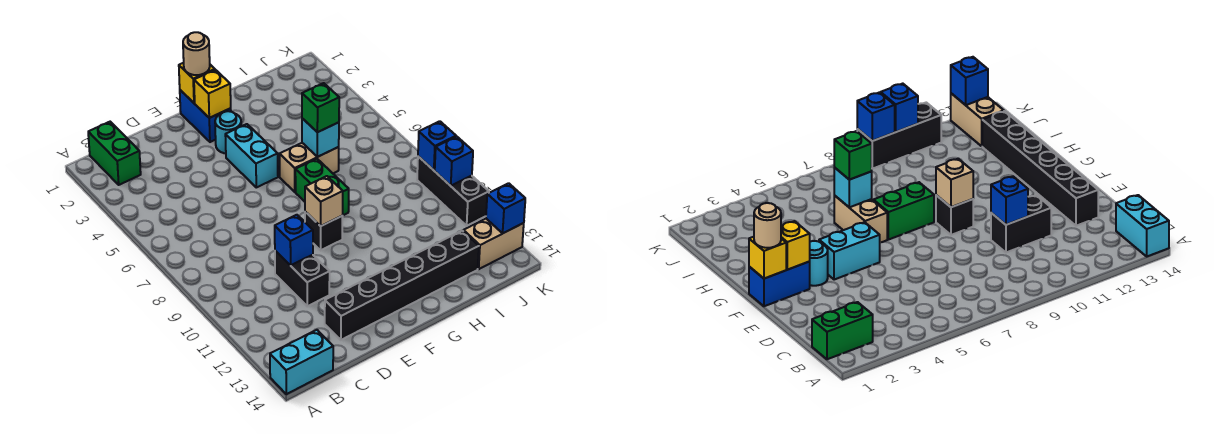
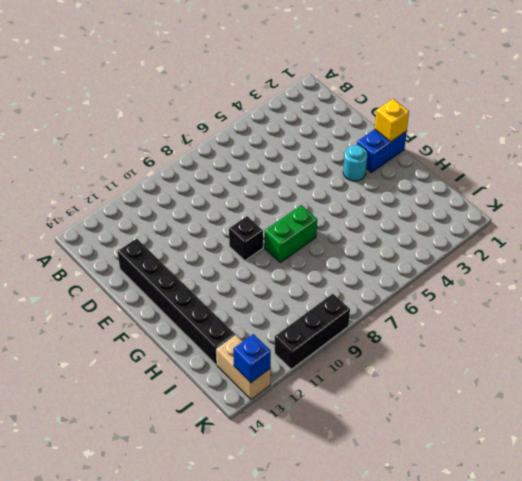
none -> cyan brick A14:B14 level 1
none -> green brick B1:B2 level 1
none -> black brick D10:D11 level 1

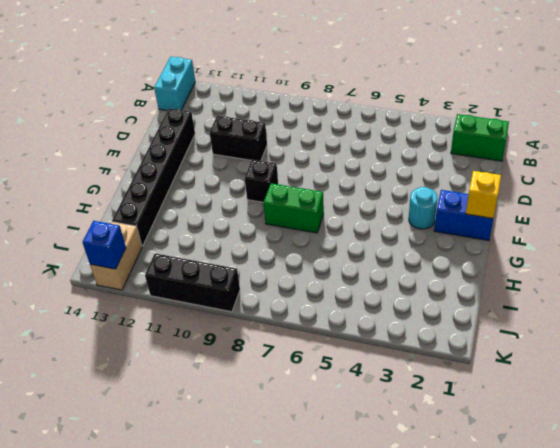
none -> cyan brick F4:F5 level 1
none -> tan brick G6:H6 level 1
none -> blue brick D10 level 2

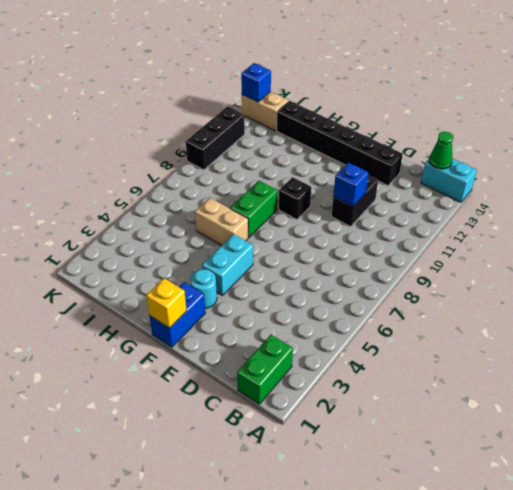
green cone B14 level 2 -> none
none -> yellow brick F2 level 2
none -> tan brick F9 level 2
none -> cyan brick H6 level 2

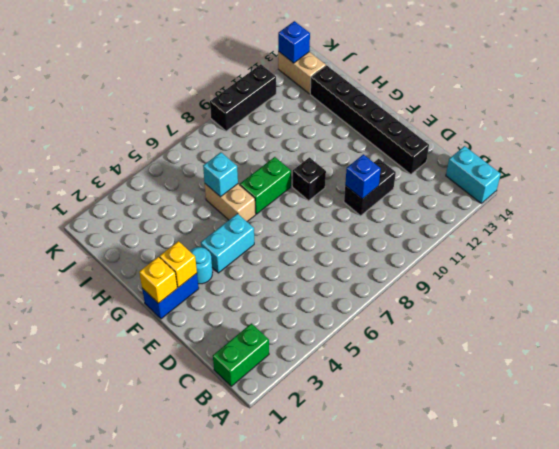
none -> tan brick F9 level 2
none -> blue brick K9 level 2
none -> blue brick K10 level 2

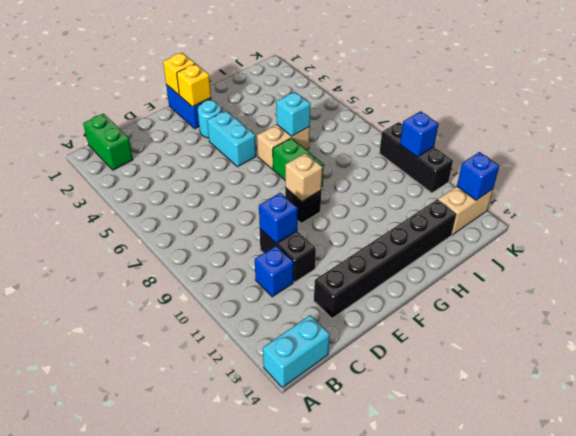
blue brick C11 level 1 -> blue brick K9 level 2
none -> tan round brick F1 level 3
none -> green brick H6 level 3

